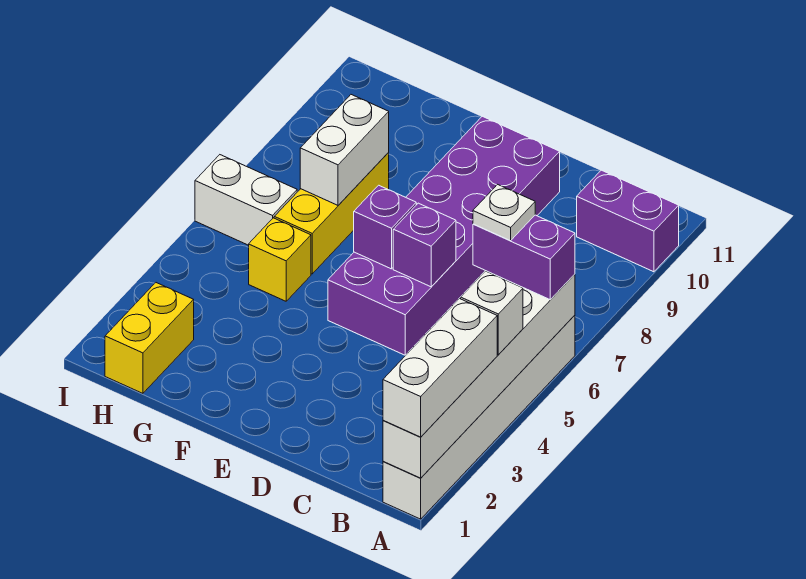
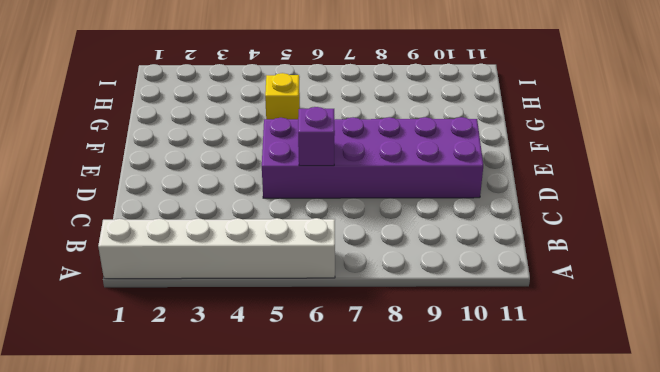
none -> purple brick A10:B10 level 1
none -> yellow brick G6:G8 level 1
none -> yellow brick H1:H2 level 1

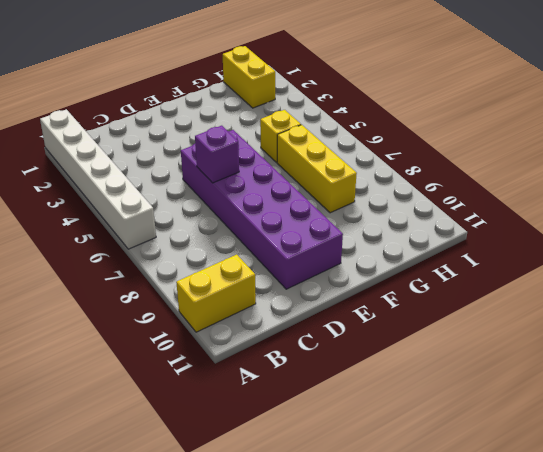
yellow brick A10:B10 level 1 -> purple brick A10:B10 level 1
none -> white brick H6:I6 level 1
none -> white brick A1:A6 level 2
none -> purple brick E6 level 2

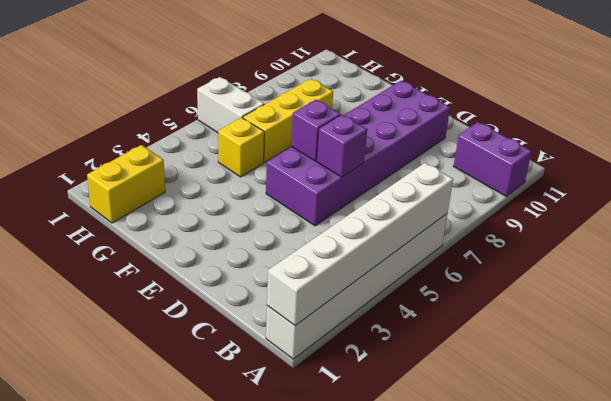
none -> white brick G7:G8 level 2
none -> white brick A1:A3 level 3
none -> white brick A4 level 3

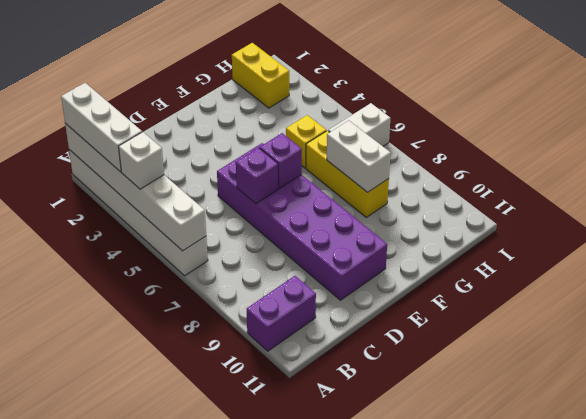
none -> purple brick A6:B6 level 3
none -> white plate B6 level 4

